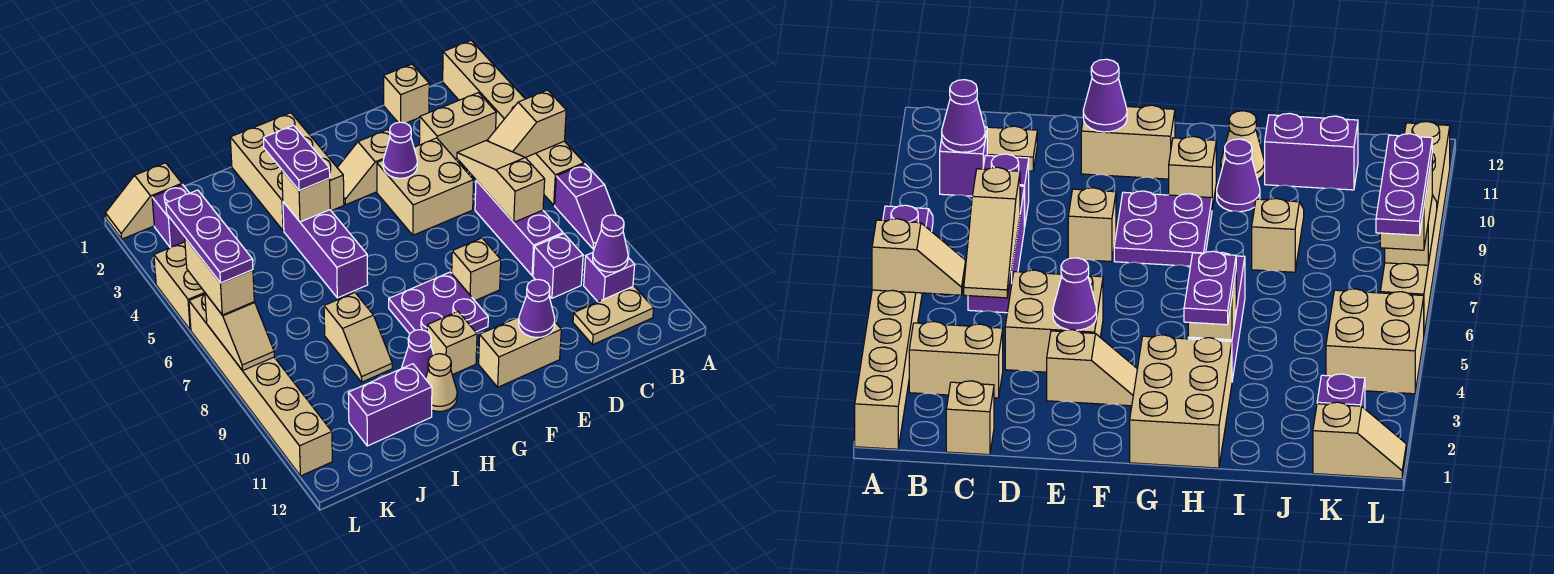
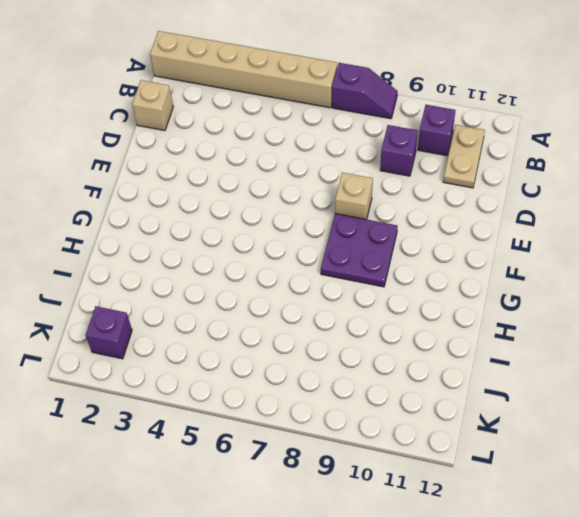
none -> tan brick B3:C3 level 1
none -> purple brick C6:C8 level 1
none -> tan brick D4:E5 level 1
none -> tan slope E3:F3 level 1 top E

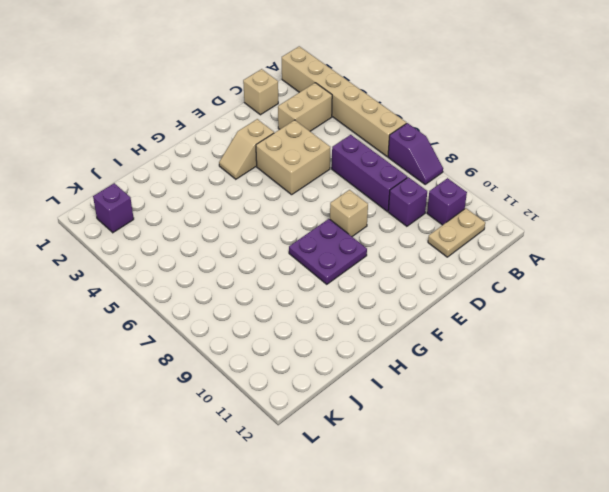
none -> tan brick E11:F11 level 1
none -> tan brick G1:H3 level 1
none -> tan brick G10 level 1
none -> purple brick H4:H6 level 1

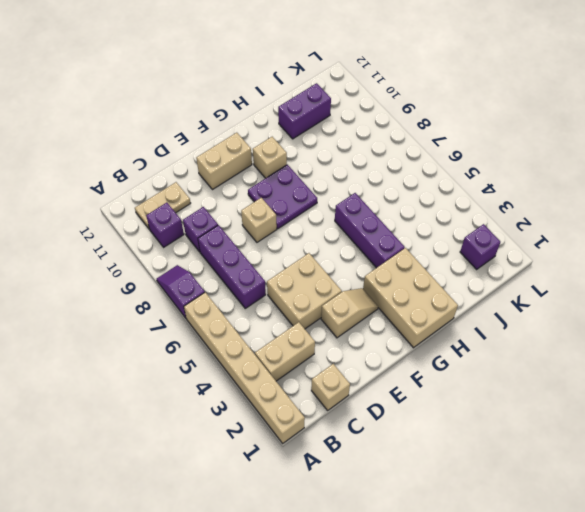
none -> purple cone H10 level 1
none -> tan cone H11 level 1
none -> tan slope I8:I9 level 1 top 8
none -> tan slope K1:L1 level 1 top K

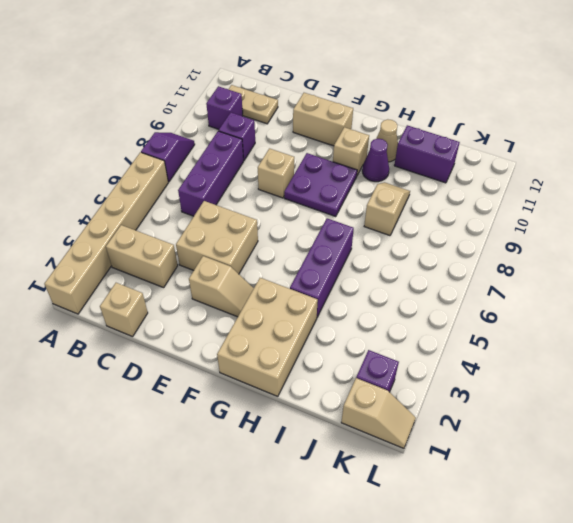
none -> tan brick K4:L5 level 1
none -> tan brick L6:L11 level 1
none -> tan slope A5:B5 level 2 top A
none -> purple cone B10 level 2

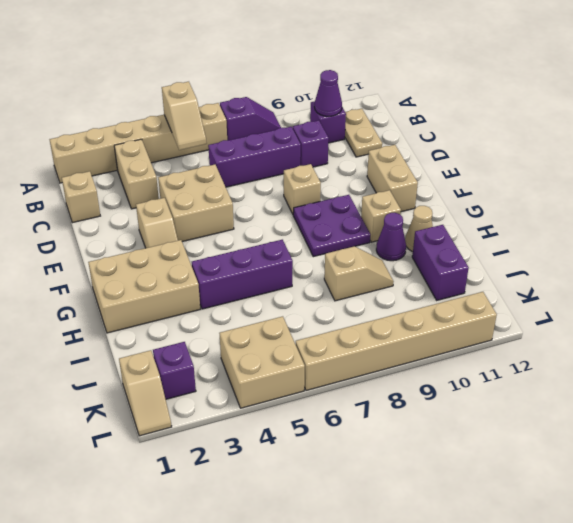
none -> tan slope C5:C7 level 2 top 7
none -> purple cone E4 level 2
none -> purple cone E11 level 2
none -> tan brick H4 level 2

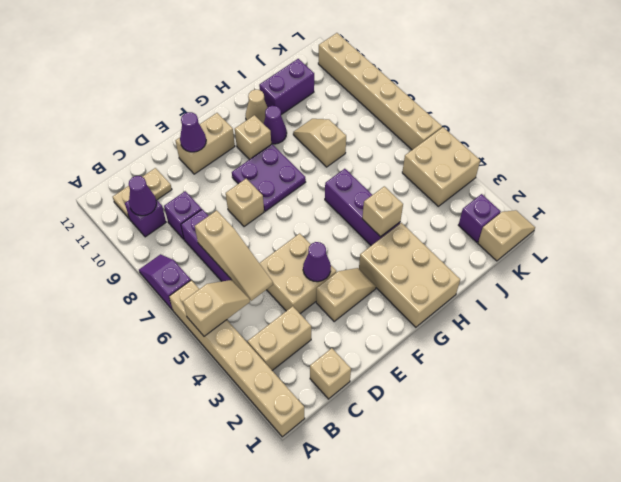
none -> tan slope L7:L8 level 2 top 7
none -> purple plate H3:H4 level 3
none -> tan brick L6:L7 level 3
none -> purple plate L5:L7 level 4

